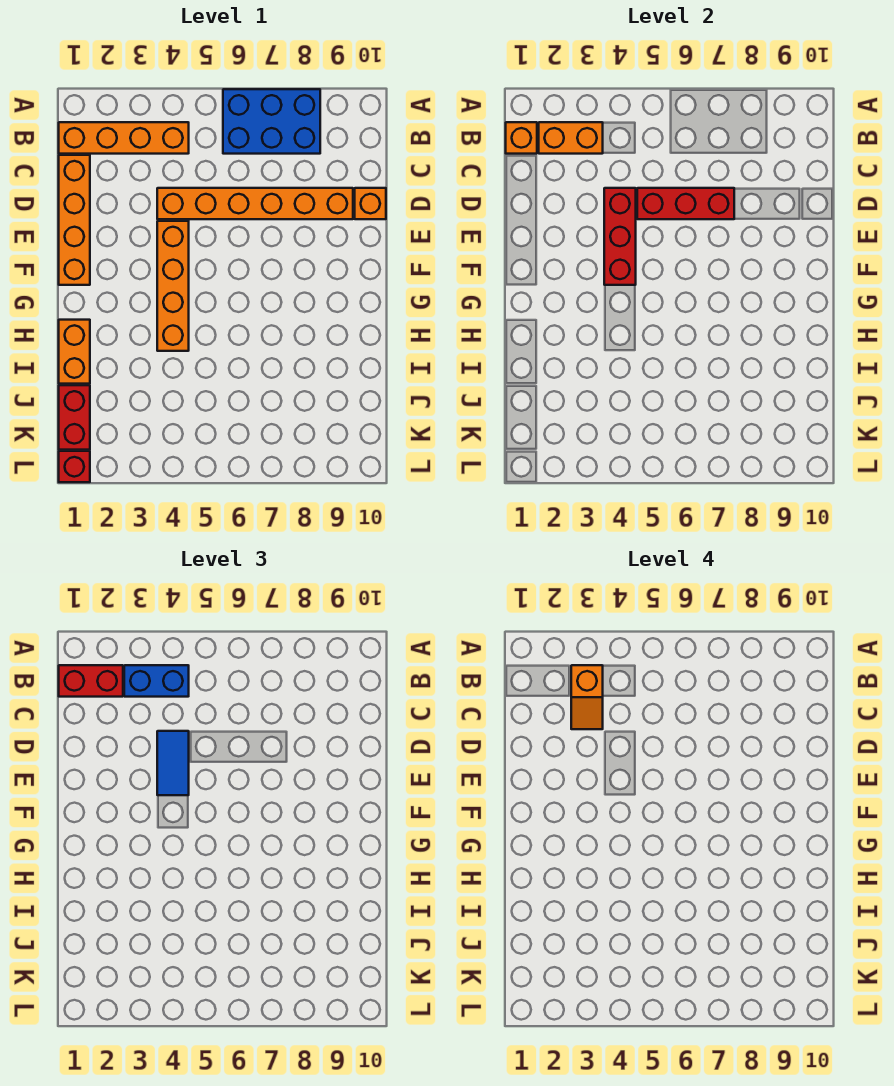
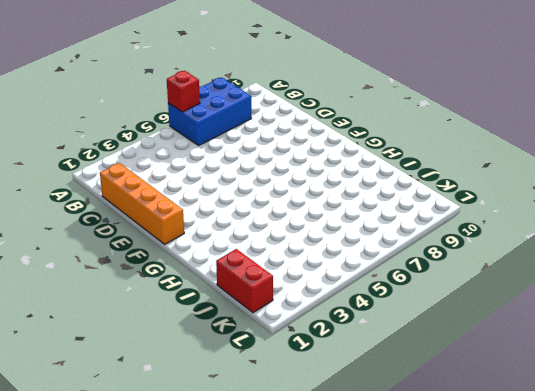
red brick A6 level 2 -> red brick L1 level 1
none -> orange brick B1:B4 level 1
none -> orange brick D4:D9 level 1
none -> orange brick D10 level 1

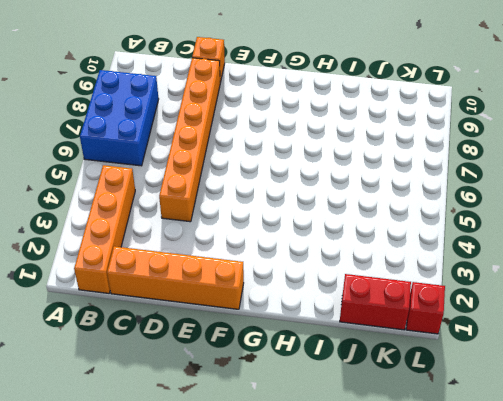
none -> orange brick E4:H4 level 1
none -> orange brick H1:I1 level 1
none -> orange brick B1 level 2

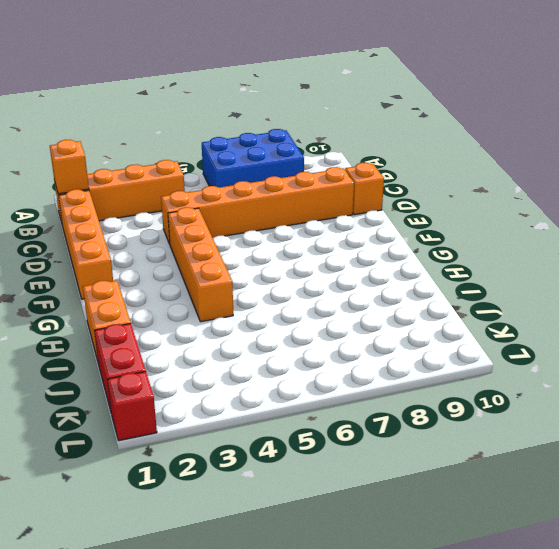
none -> orange brick B2:B3 level 2
none -> red brick D4:F4 level 2
none -> red brick D5:D7 level 2

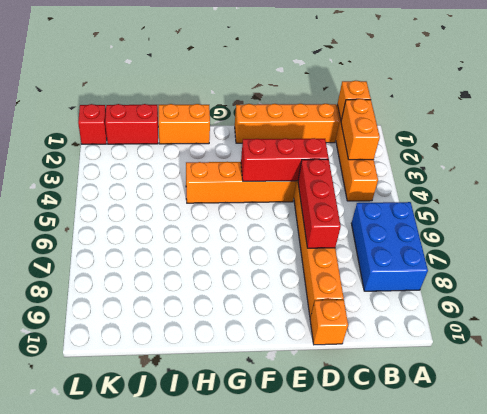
none -> red brick B1:B2 level 3
none -> blue brick B3:B4 level 3
none -> blue tile D4:E4 level 3

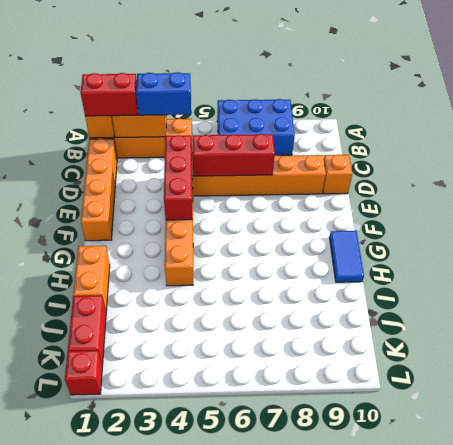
blue tile G10:H10 level 1 -> blue tile D4:E4 level 3
none -> orange slope B3:C3 level 4 top B

